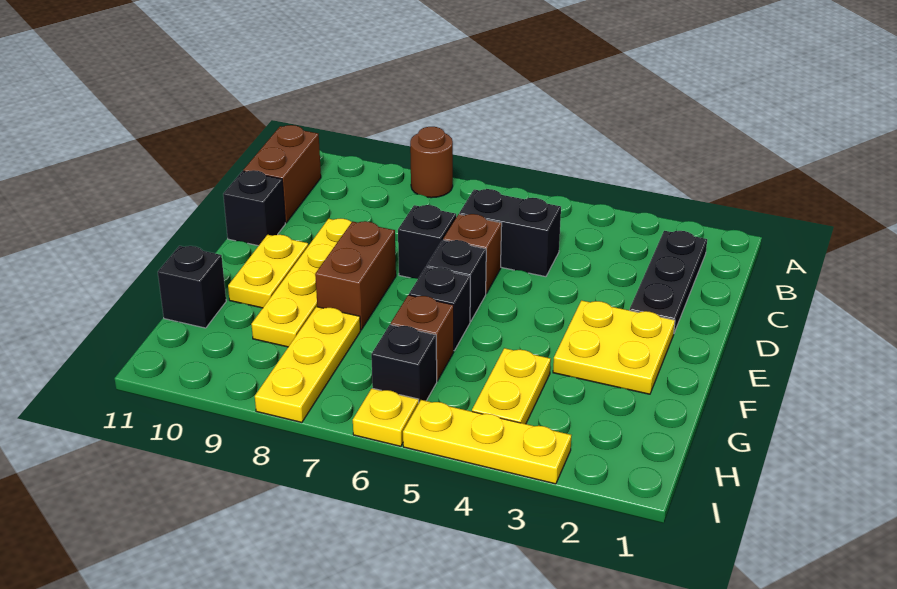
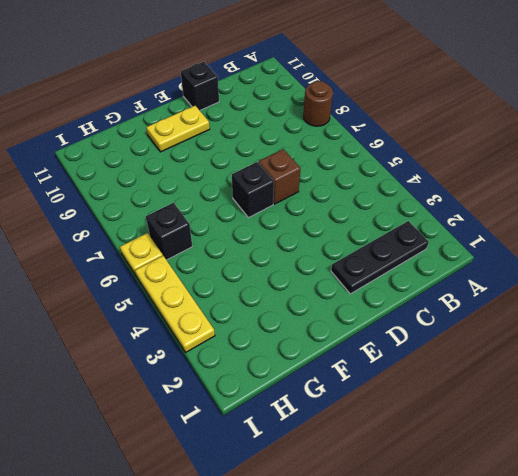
none -> brown brick B11:C11 level 1
none -> black brick C5:C6 level 1
none -> black brick D7 level 1

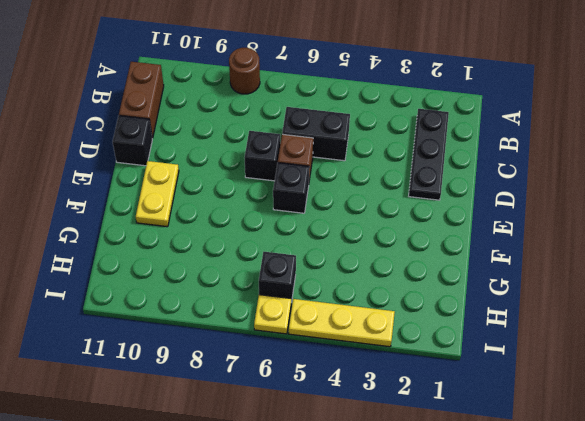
none -> yellow plate D9:G9 level 1
none -> yellow plate E2:F3 level 1
none -> brown brick E8:F8 level 1

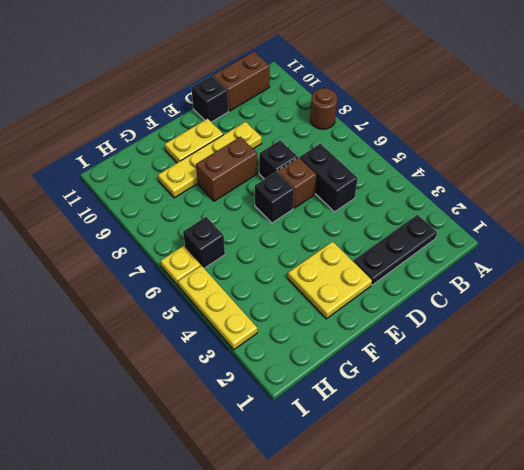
none -> black brick F6 level 1
none -> yellow plate G4:H4 level 1
none -> brown brick G6 level 1

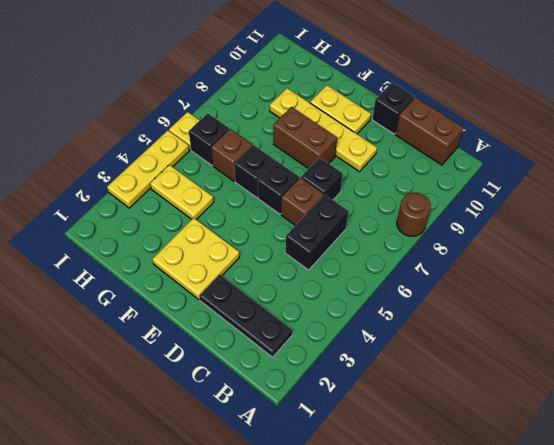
none -> yellow plate G8:I8 level 1
none -> black brick G11 level 1

